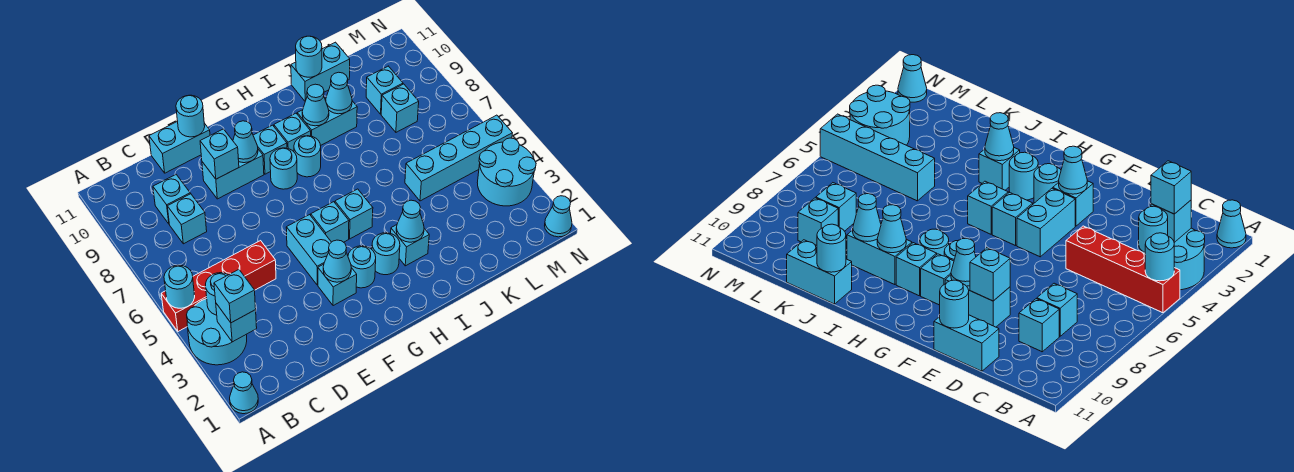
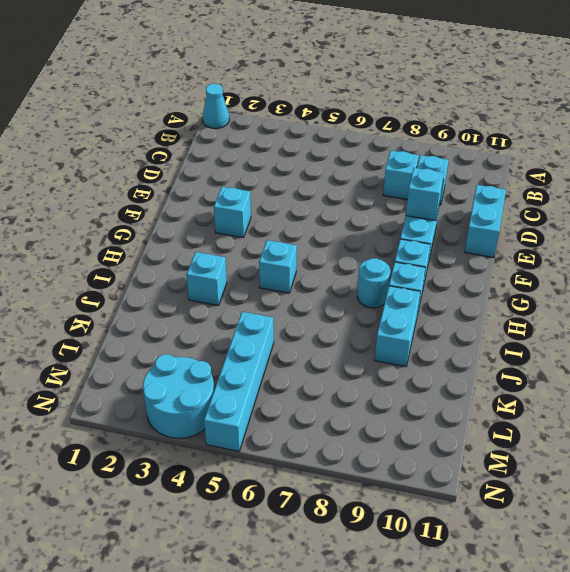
none -> cyan round brick A3:B4 level 1
none -> red brick A5:D5 level 1
none -> cyan brick F4:F5 level 1
none -> cyan round brick G3 level 1

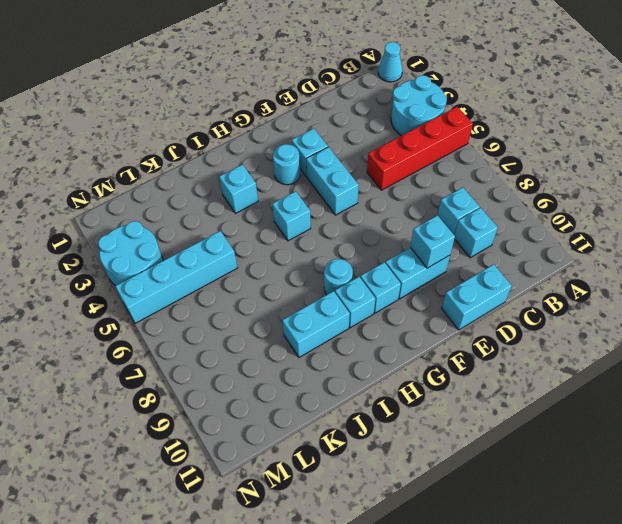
none -> cyan brick G5 level 1
none -> cyan round brick G8 level 1
none -> cyan round brick H3 level 1
none -> cyan brick J11:K11 level 1

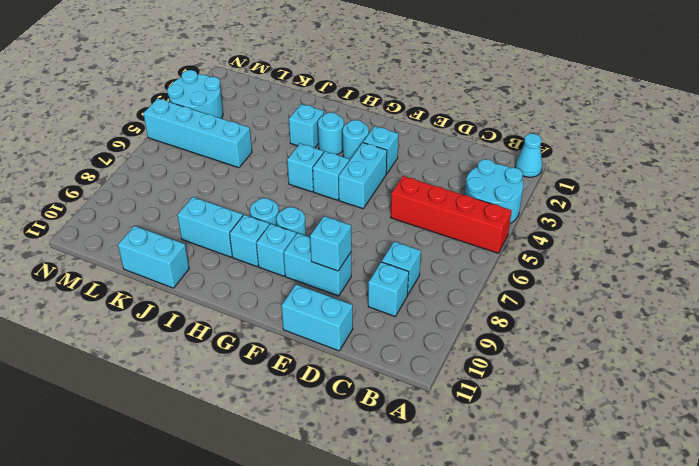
none -> cyan brick L8 level 1
none -> cyan brick L9 level 1
none -> cyan cone N1 level 1
none -> cyan round brick A5 level 2

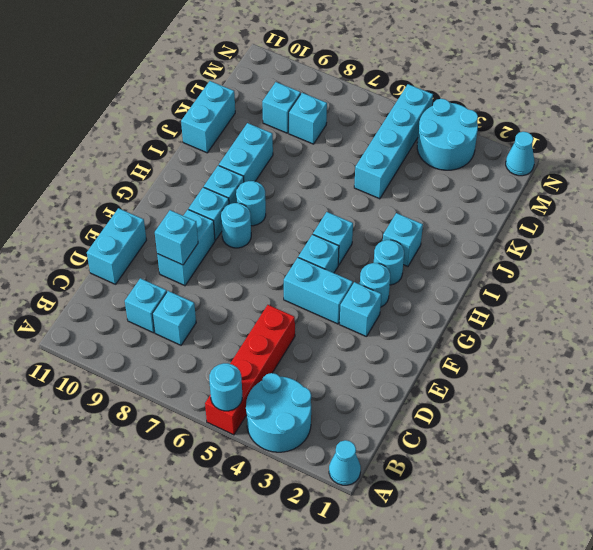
none -> cyan brick B3 level 2
none -> cyan round brick B4 level 2
none -> cyan round brick E11 level 2
none -> cyan cone F3 level 2

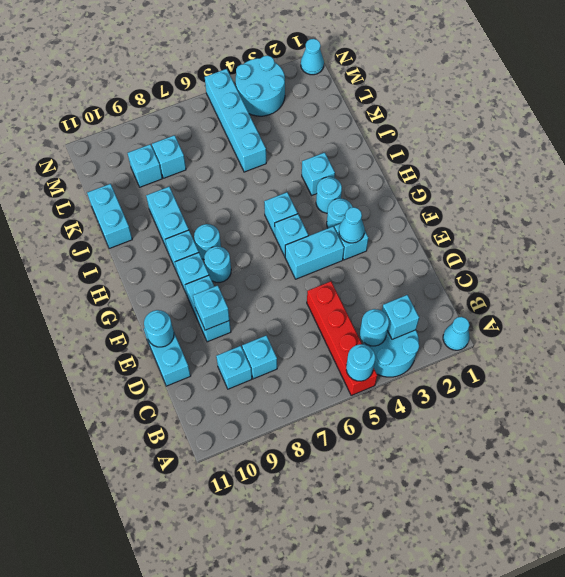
none -> cyan cone F9 level 2
none -> cyan cone I3 level 2
none -> cyan cone I9 level 2
none -> cyan cone J9 level 2

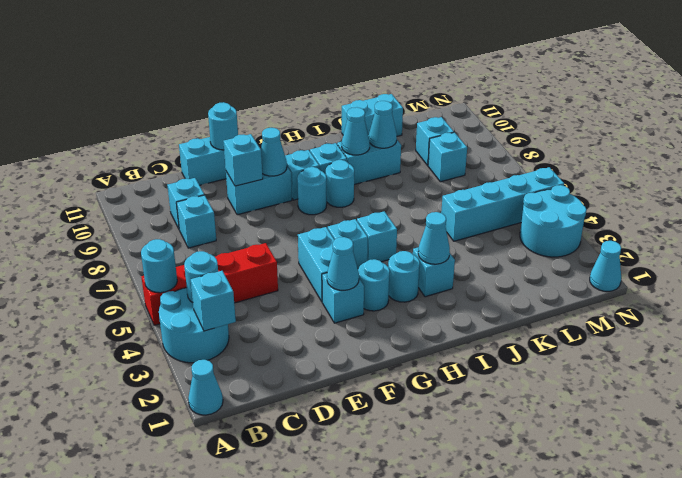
none -> cyan round brick J11 level 2
none -> cyan brick B3 level 3

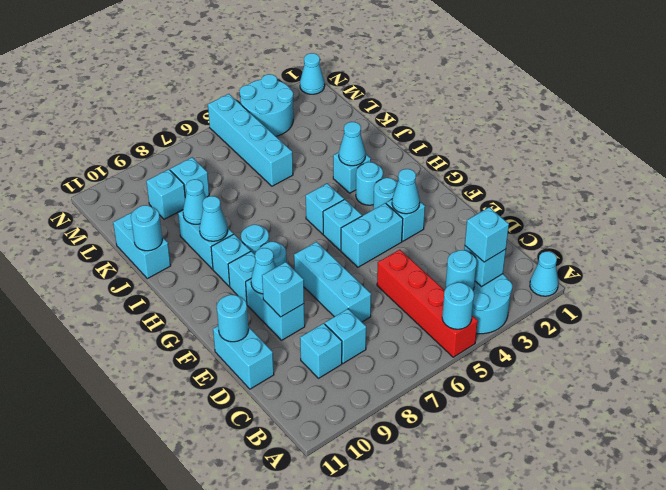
cyan brick D7:F7 level 1 -> none

